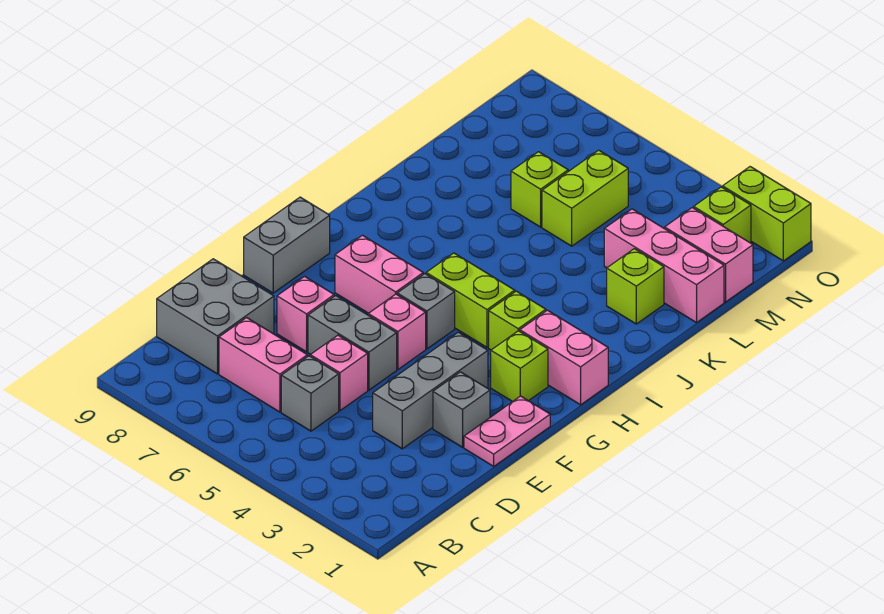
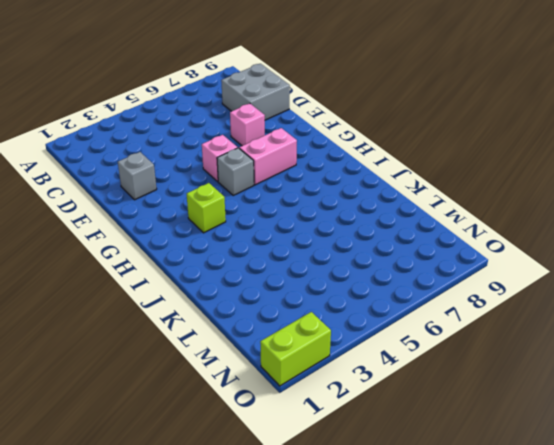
none -> grey brick C5 level 1
none -> pink brick C6:C7 level 1
none -> grey brick D3:F3 level 1

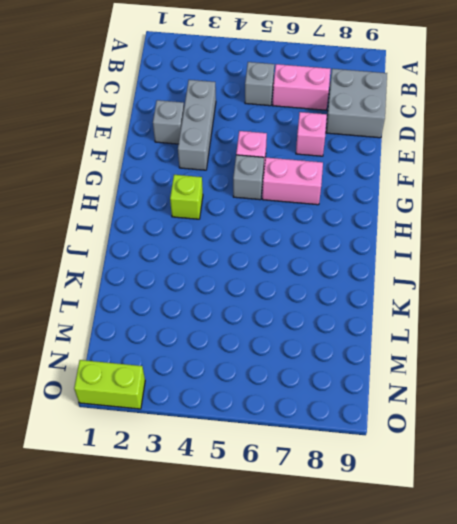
none -> pink brick D5 level 1
none -> pink plate E1:F1 level 1
none -> grey brick E5:E6 level 1

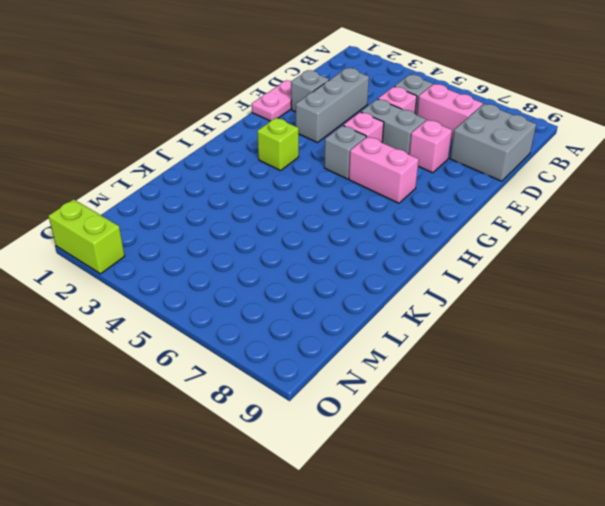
none -> grey brick F9:G9 level 1
none -> lime brick G2 level 1
none -> pink brick H1:H2 level 1

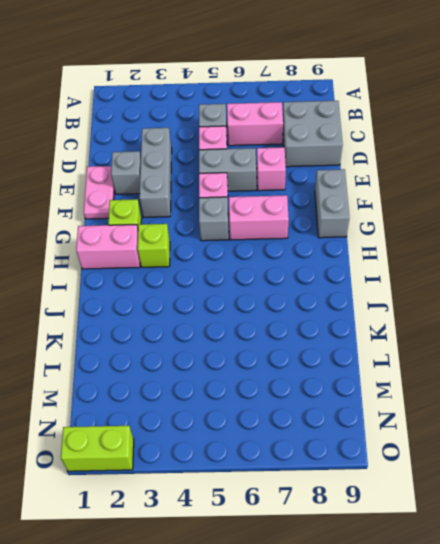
none -> lime brick H4:H5 level 1
none -> lime brick K2 level 1
none -> pink brick L1:L3 level 1

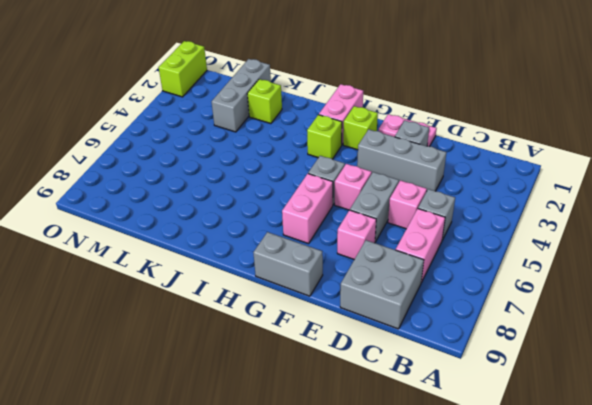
grey brick L1:L3 level 1 -> pink brick L1:L3 level 1
none -> lime brick H4:H5 level 1
none -> lime brick L5:M5 level 1
none -> lime brick L6 level 1

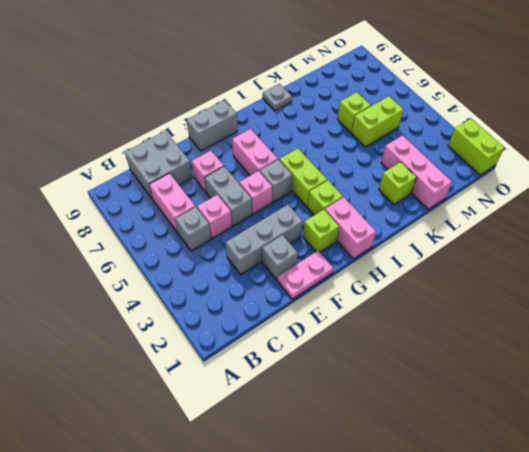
grey plate J9 level 1 -> none
none -> pink brick M1:M2 level 1
none -> lime brick N2 level 1

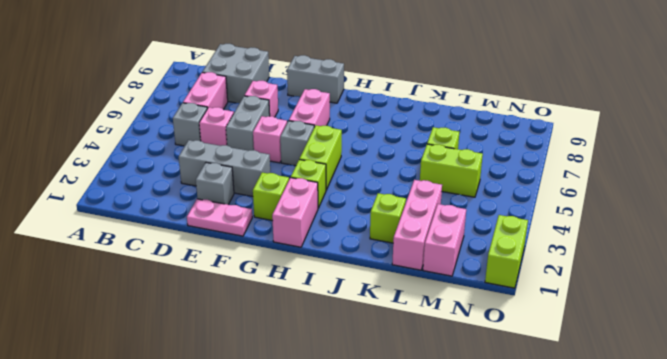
none -> lime brick N2 level 1

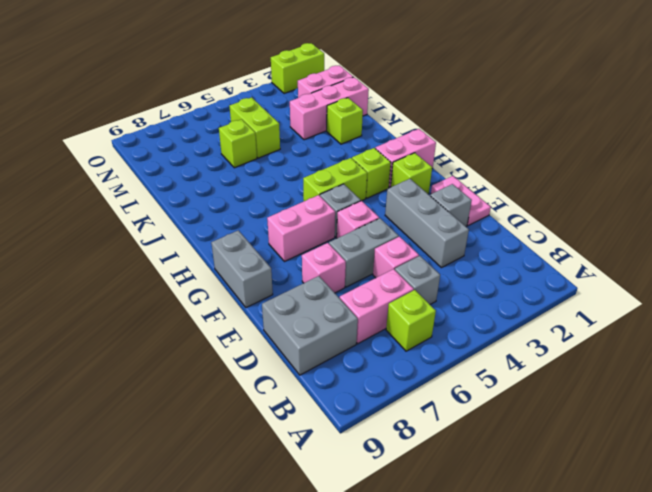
lime brick B6 level 1 -> lime brick N2 level 1

